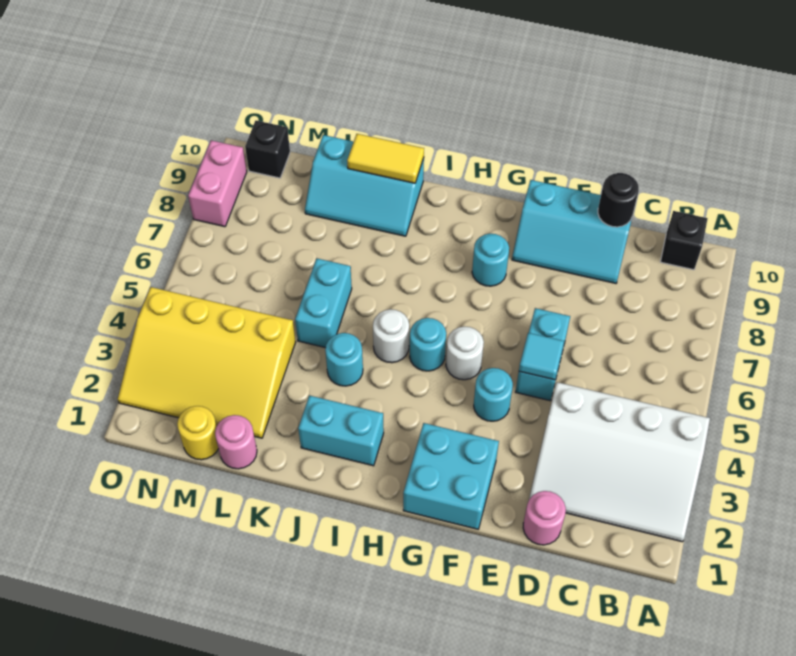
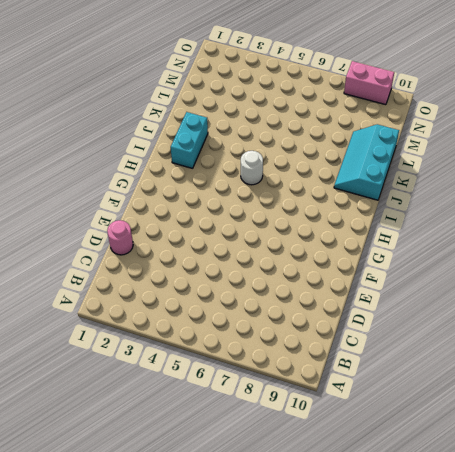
none -> white slope A2:D4 level 1 top 4
none -> black brick B10 level 1
none -> cyan slope D9:F10 level 1 top 10

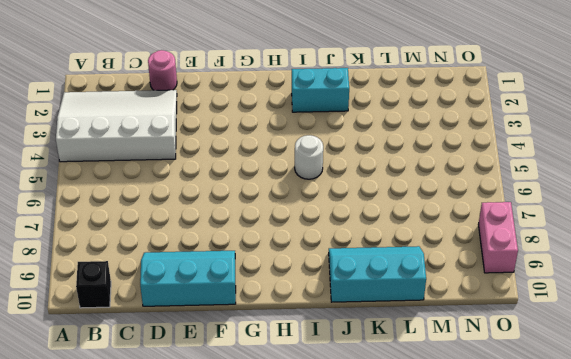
none -> cyan brick E5:E6 level 1
none -> cyan brick F1:G2 level 1
none -> cyan round brick F4 level 1

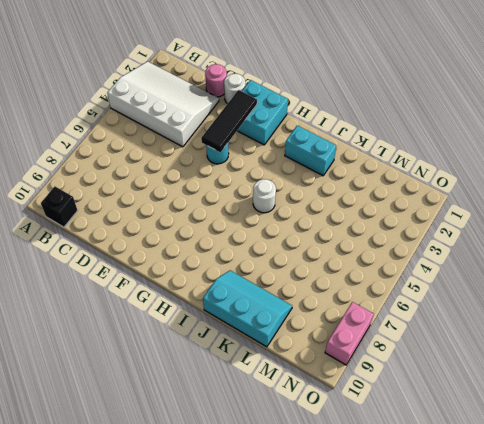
white round brick E1 level 1 -> white round brick G5 level 1
black tile F2:F4 level 2 -> none
none -> cyan slope D9:F10 level 1 top 10
none -> cyan brick E5:E6 level 1
none -> cyan round brick G8 level 1

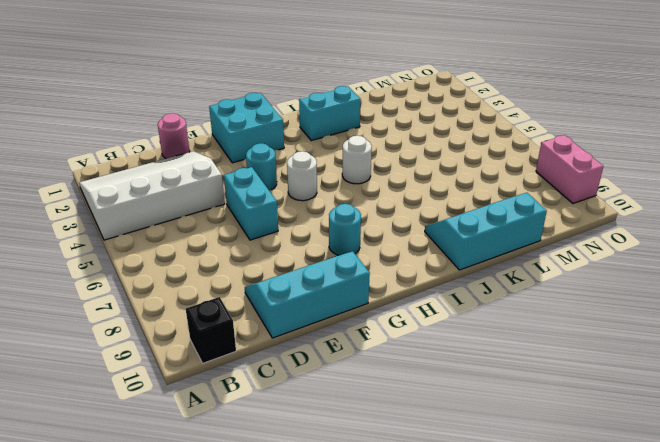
none -> cyan round brick H5 level 1
none -> cyan round brick J4 level 1
none -> cyan brick K5:K6 level 1

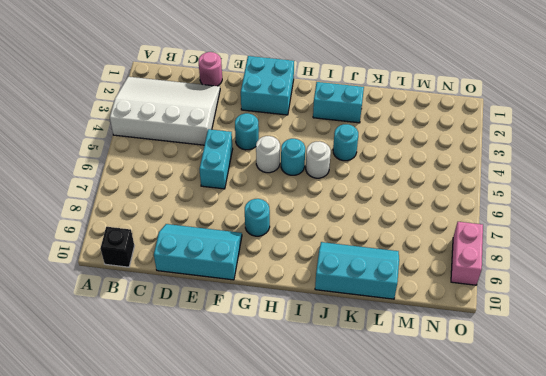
none -> cyan brick K5:K6 level 1
none -> pink round brick L1 level 1
none -> yellow slope L2:O4 level 1 top 4

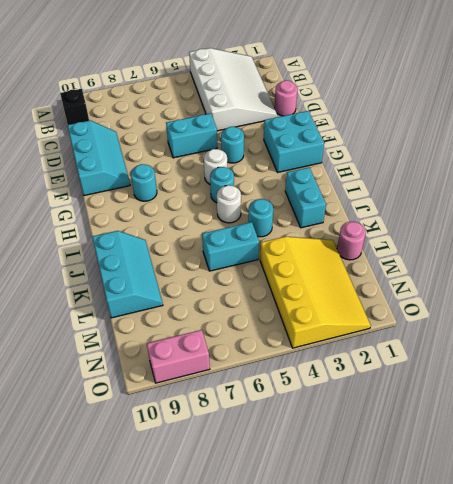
none -> yellow round brick M1 level 1
none -> black brick N10 level 1
none -> black round brick D10 level 2

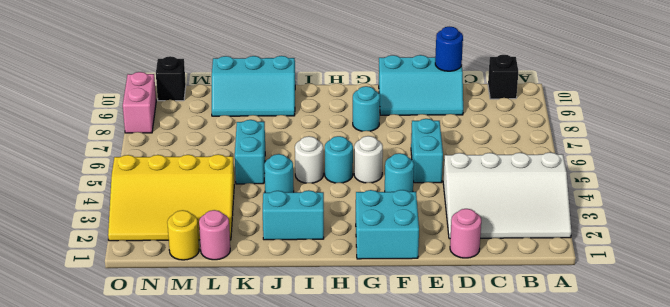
blue round brick D10 level 2 -> black round brick D10 level 2
none -> cyan tile E5 level 2
none -> yellow tile J10:K10 level 2

